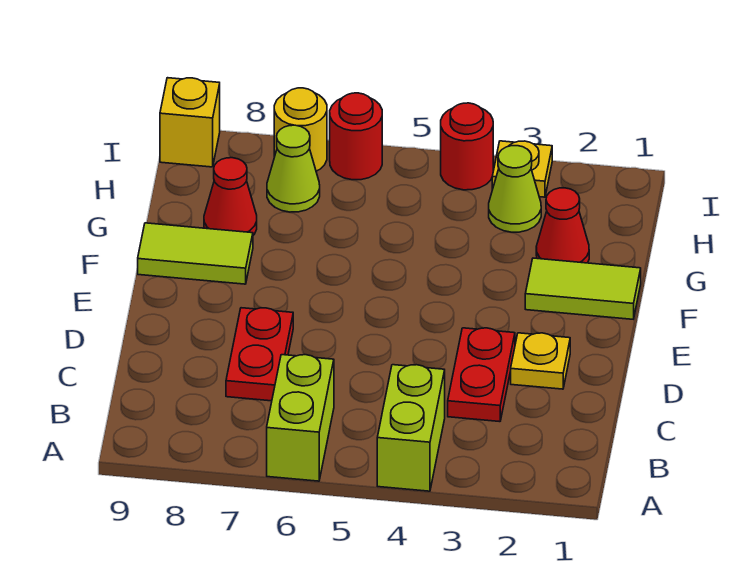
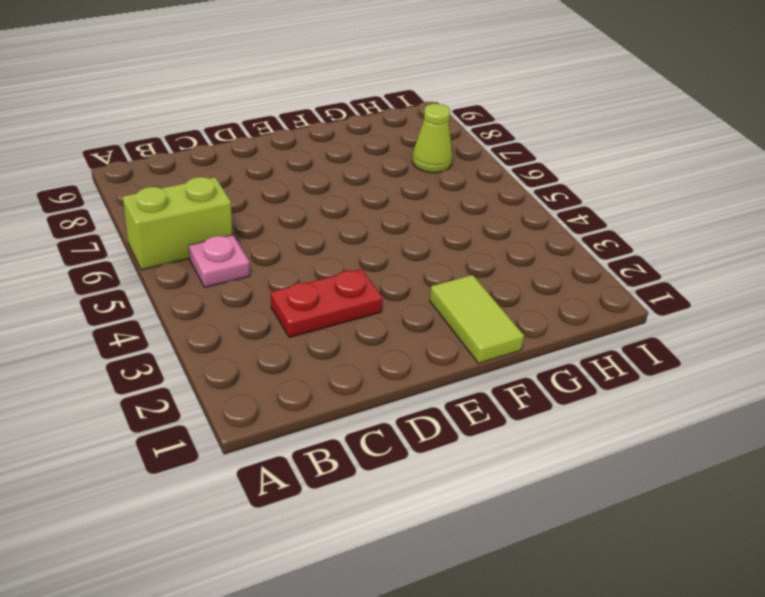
pink plate B5 level 1 -> none
none -> lime brick A4:B4 level 1
none -> red plate C7:D7 level 1
none -> yellow plate D2 level 1

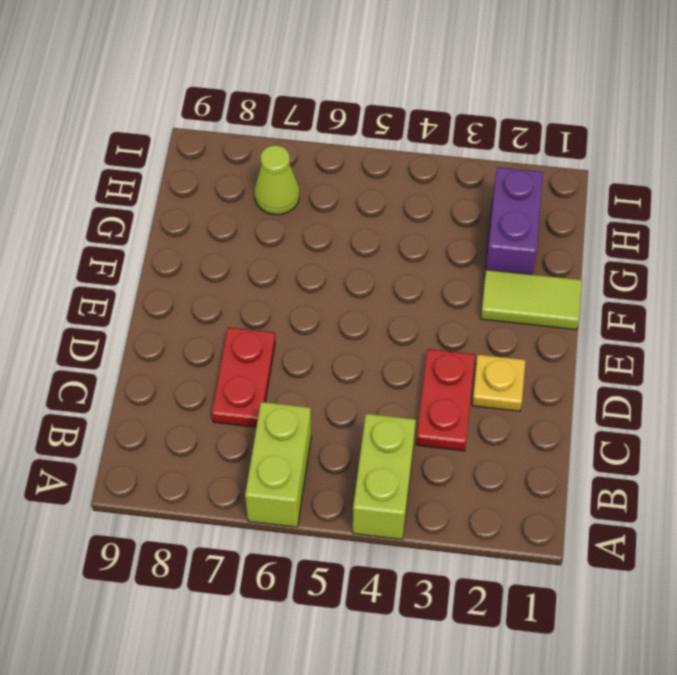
purple brick G2:H2 level 1 -> red cone G2 level 1
none -> lime tile F8:F9 level 1
none -> red cone G8 level 1
none -> lime cone H3 level 1

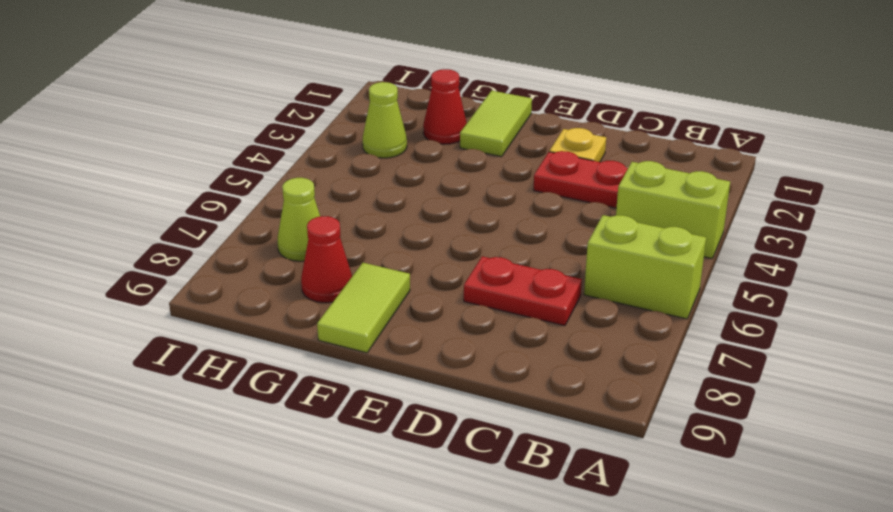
none -> yellow plate I3 level 1
none -> red round brick I4 level 1
none -> red round brick I6 level 1

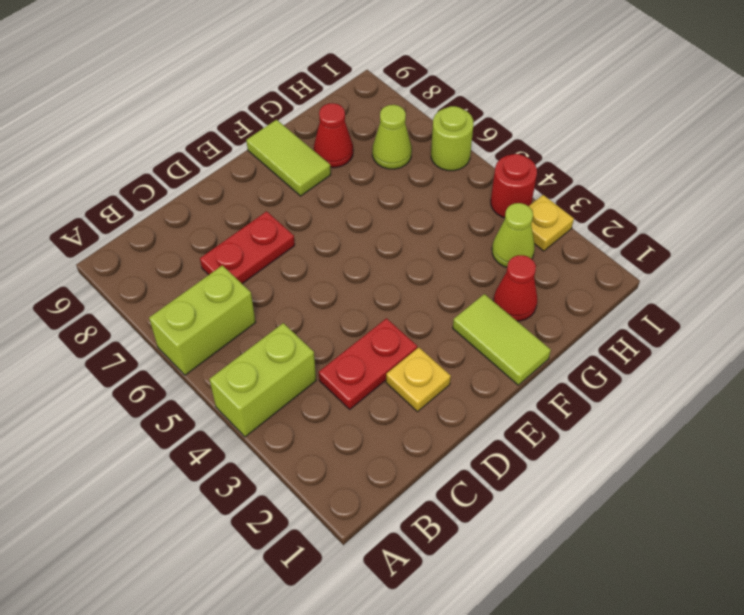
lime round brick I6 level 1 -> red round brick I6 level 1
none -> yellow round brick I7 level 1
none -> yellow brick I9 level 1

